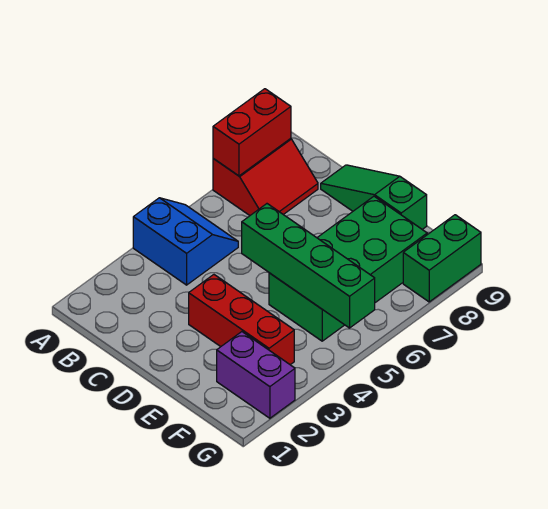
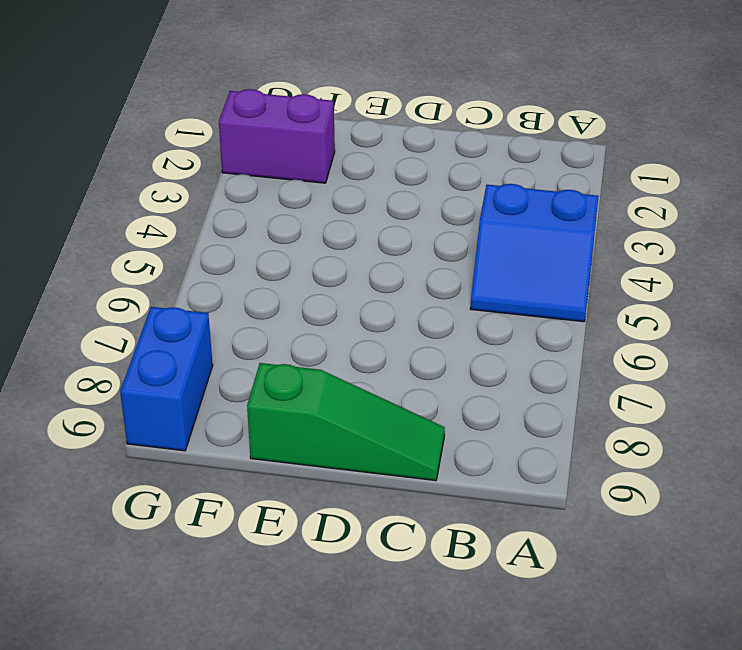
blue brick G8:G9 level 1 -> green brick G8:G9 level 1
none -> red slope A7:B8 level 1 top A
none -> red brick D3:F3 level 1

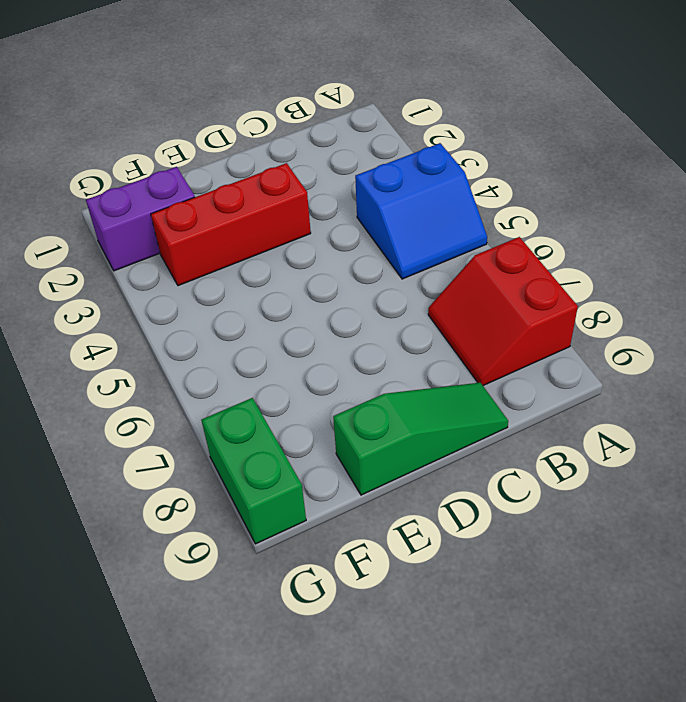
none -> green brick E5:F8 level 1
none -> red brick A7:A8 level 2

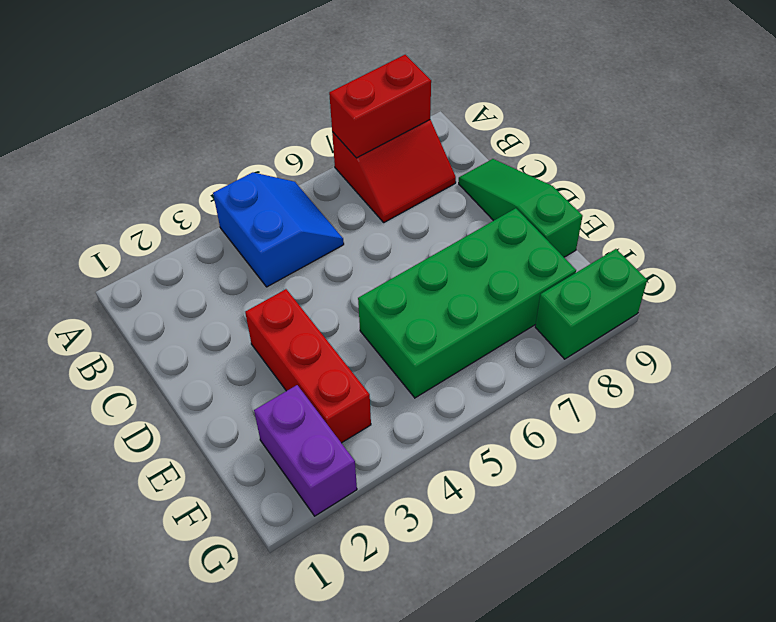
none -> green brick D5:G5 level 2

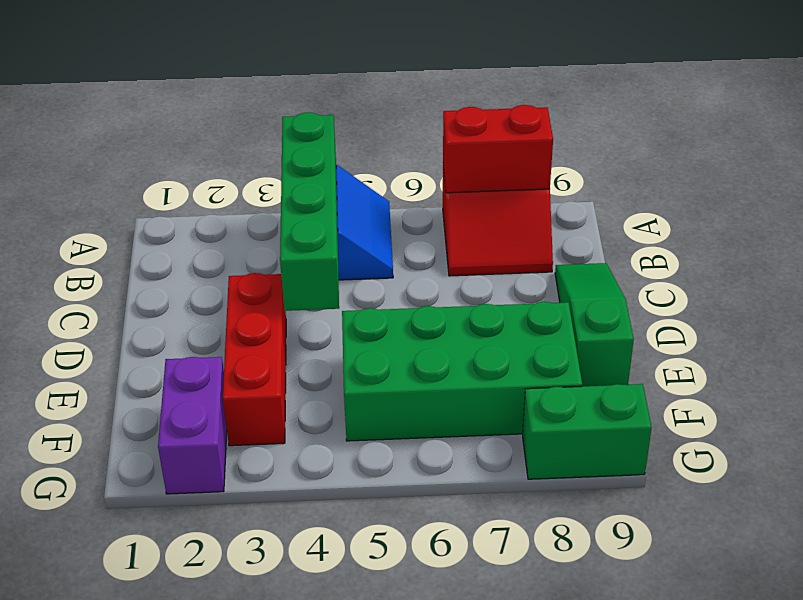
green brick A4:D4 level 2 -> green brick D5:G5 level 2

